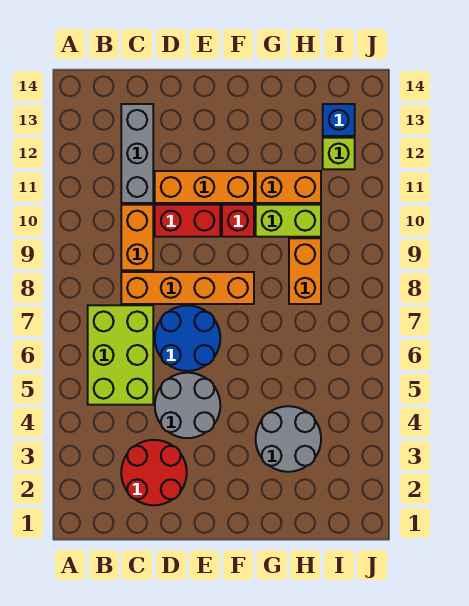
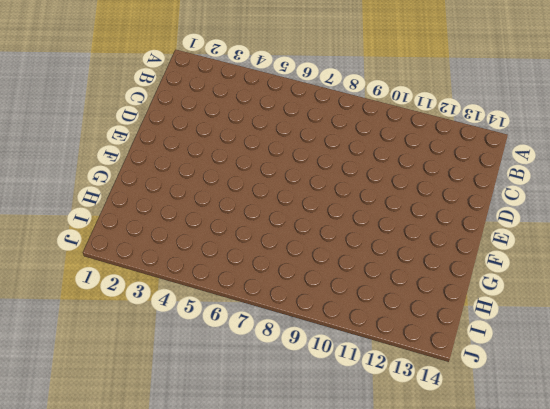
none -> lime brick B5:C7 level 1
none -> red round brick C2:D3 level 1
none -> orange brick C8:F8 level 1

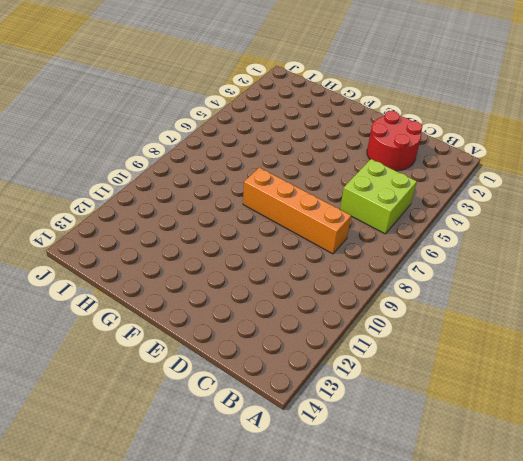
lime brick B5:C6 level 1 -> lime brick B5:C7 level 1
none -> orange brick C9:C10 level 1
none -> grey brick C11:C13 level 1
none -> grey round brick D4:E5 level 1

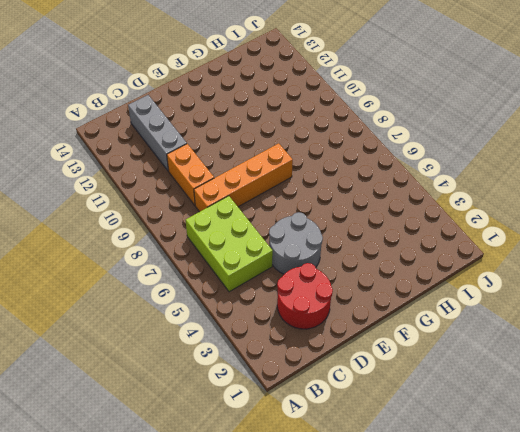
none -> blue round brick D6:E7 level 1
none -> red brick D10:E10 level 1
none -> orange brick D11:F11 level 1

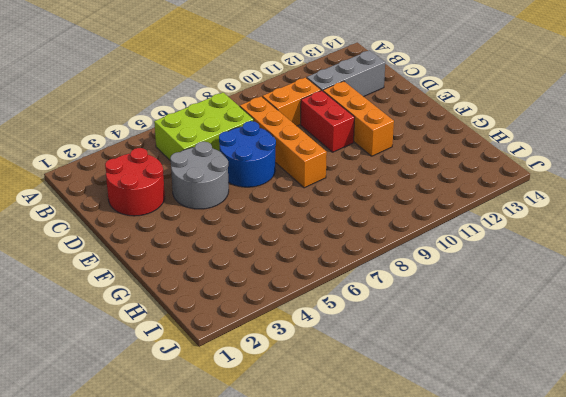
none -> red brick F10 level 1
none -> grey round brick G3:H4 level 1
none -> lime brick G10:H10 level 1

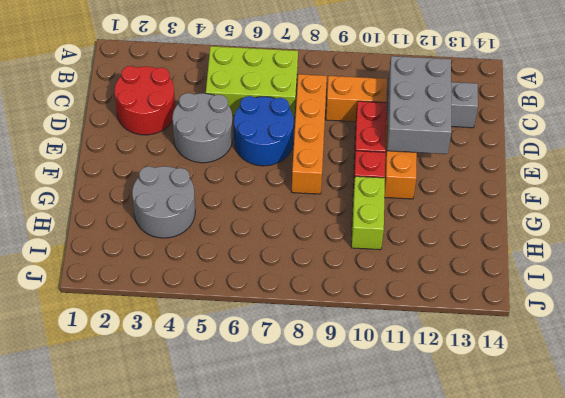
grey brick C11:E12 level 2 -> none
none -> orange brick G11:H11 level 1
none -> orange brick H8:H9 level 1
none -> lime brick I12 level 1

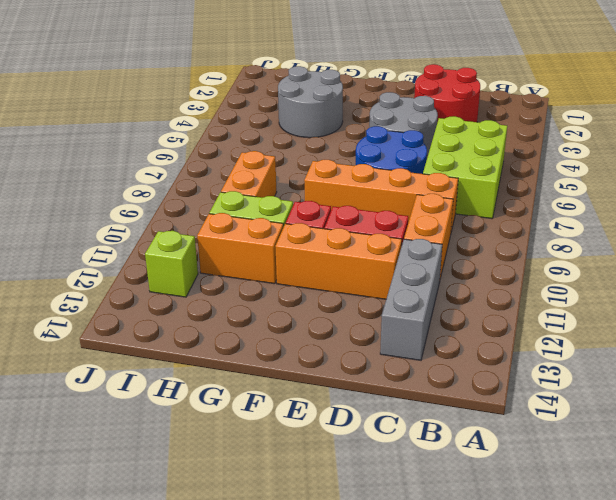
none -> blue brick I13 level 1

